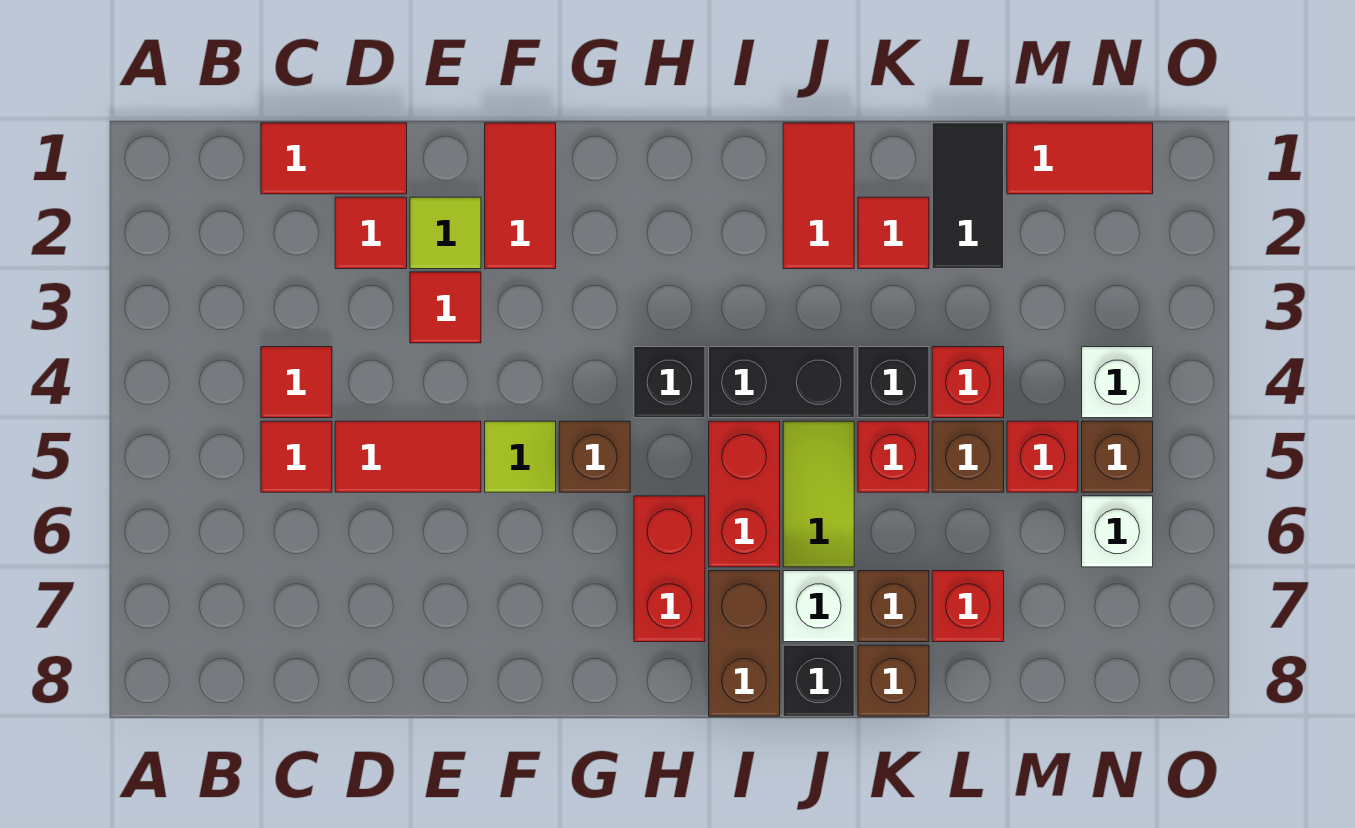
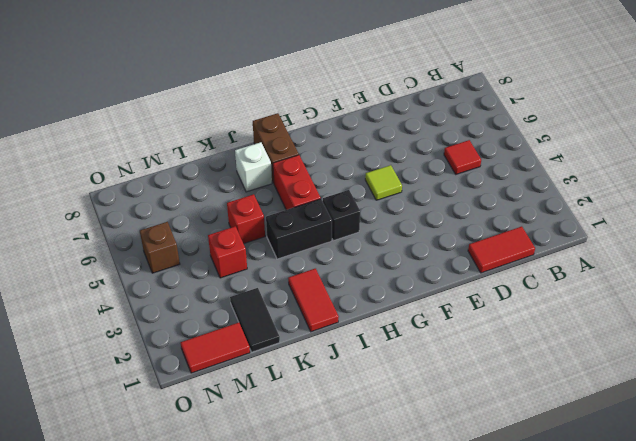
none -> red tile C4 level 1
none -> red tile D2 level 1
none -> red tile D5:E5 level 1
none -> lime tile E2 level 1

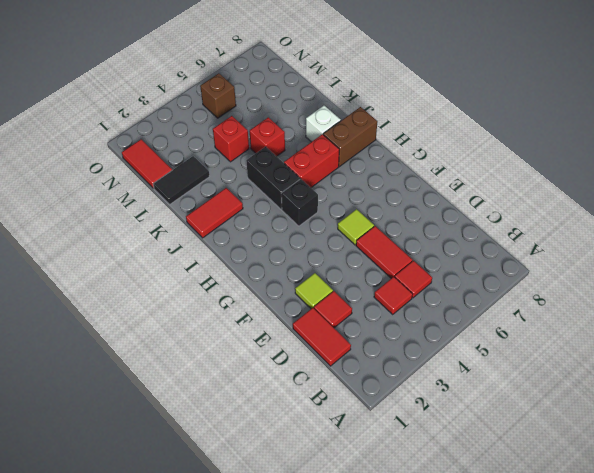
none -> red tile E3 level 1
none -> red tile F1:F2 level 1
none -> brown brick G5 level 1
none -> red brick H6:H7 level 1

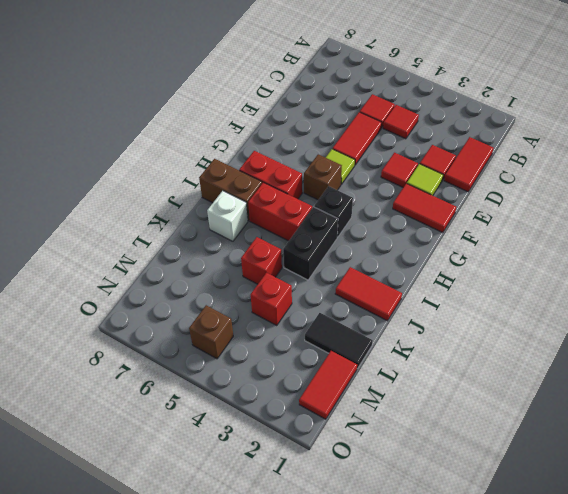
none -> lime tile J5:J6 level 1
none -> black brick J8 level 1
none -> red tile K2 level 1
none -> black brick K4 level 1

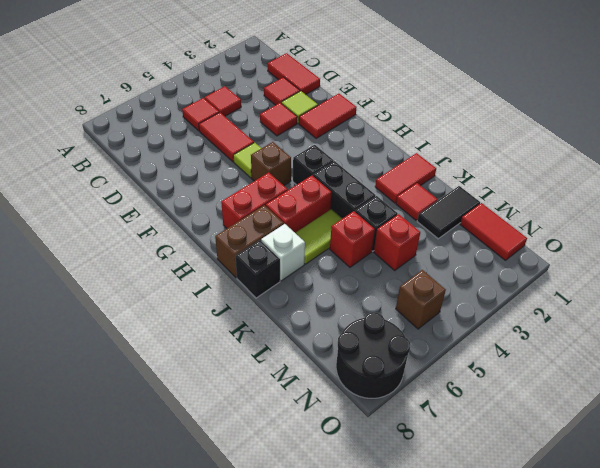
black round brick N7:O8 level 1 -> none
none -> brown brick K7 level 1
none -> brown brick K8 level 1
none -> brown brick L5 level 1
none -> red brick L7 level 1

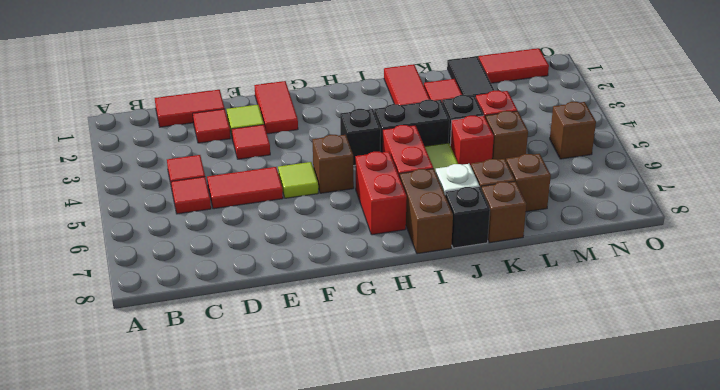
brown brick L7 level 1 -> red brick L7 level 1
none -> red brick M5 level 1
none -> white brick N4 level 1
none -> white brick N6 level 1

